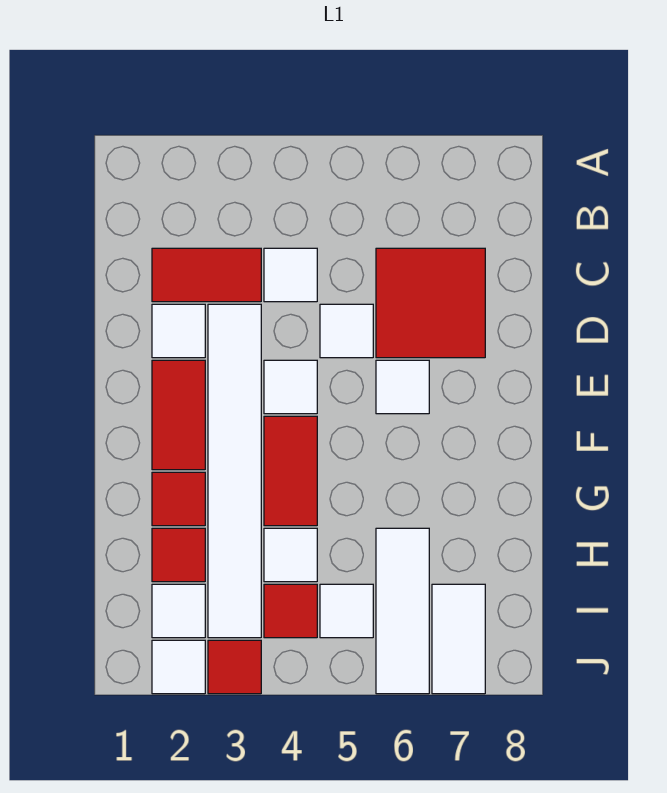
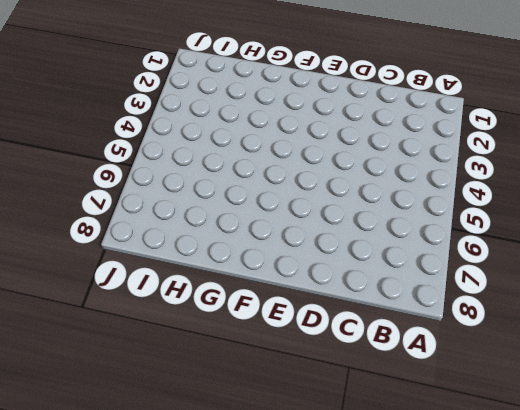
none -> red tile C2:C3 level 1
none -> white tile C4 level 1
none -> red tile C6:D7 level 1

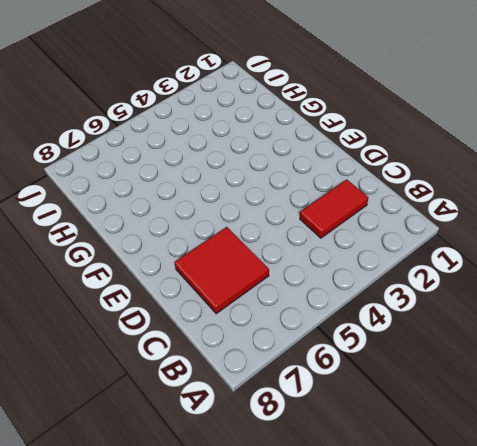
none -> white tile C4 level 1
none -> white tile D2 level 1
none -> white tile D3:I3 level 1

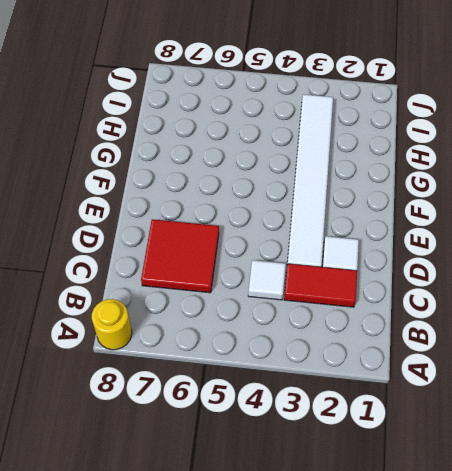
yellow round brick A8 level 1 -> none
none -> white tile D5 level 1
none -> red tile E2:F2 level 1
none -> white tile E4 level 1

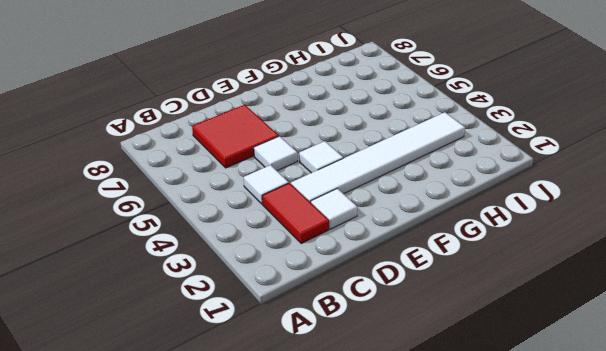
none -> red tile E2:F2 level 1
none -> white tile E6 level 1
none -> red tile F4:G4 level 1

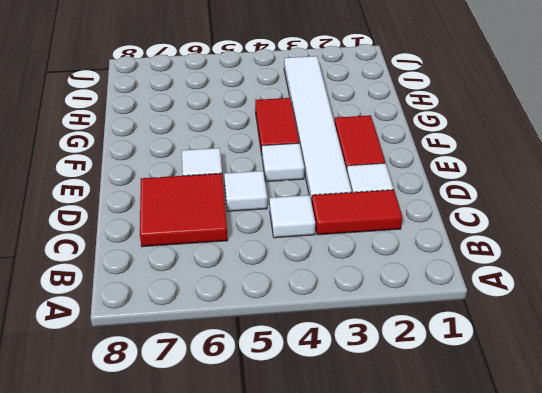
none -> red tile G2 level 1
none -> red tile H2 level 1
none -> white tile H4 level 1

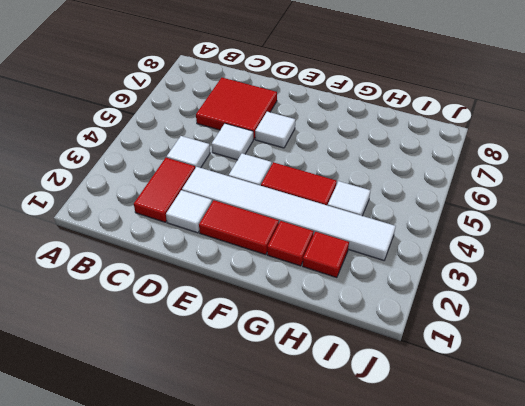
none -> white tile H6:J6 level 1
none -> white tile I2 level 1
none -> red tile I4 level 1

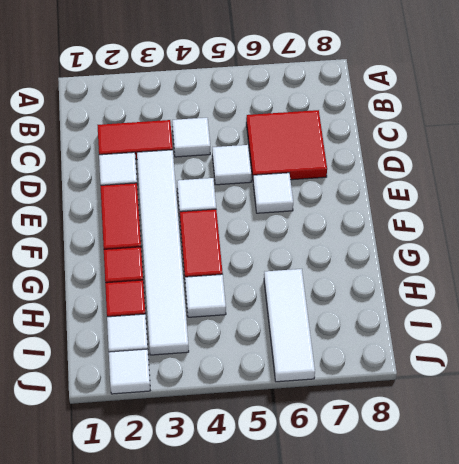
none -> red tile I4 level 1
none -> white tile I5 level 1
none -> white tile I7:J7 level 1

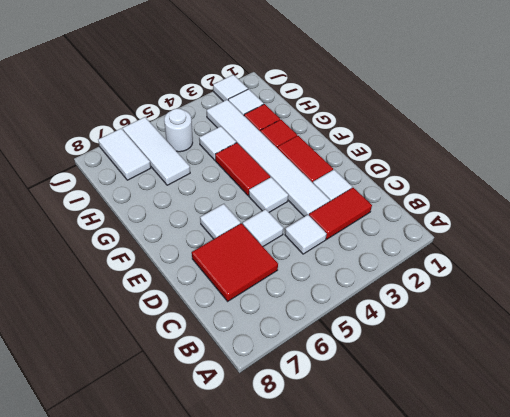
white round brick I5 level 1 -> white tile I5 level 1
none -> red tile I4 level 1
none -> red tile J3 level 1

